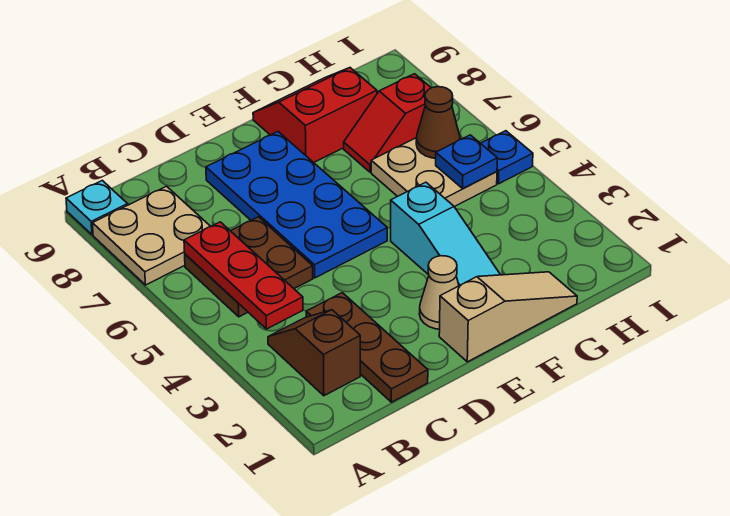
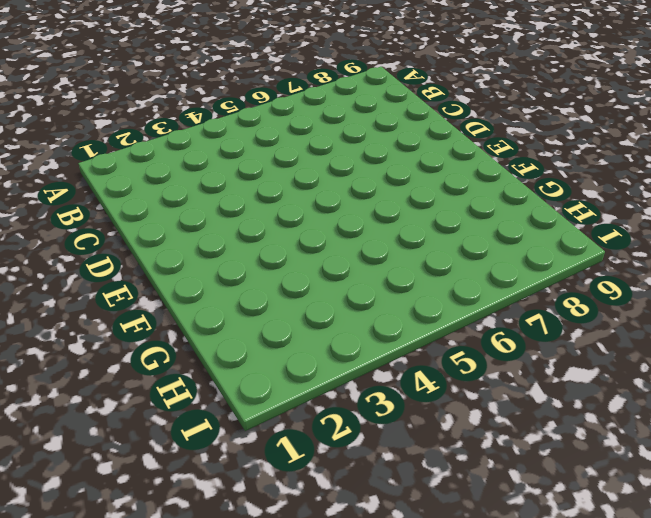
none -> tan plate A7:B8 level 1
none -> cyan plate A9 level 1
none -> brown slope B2:B3 level 1 top 2

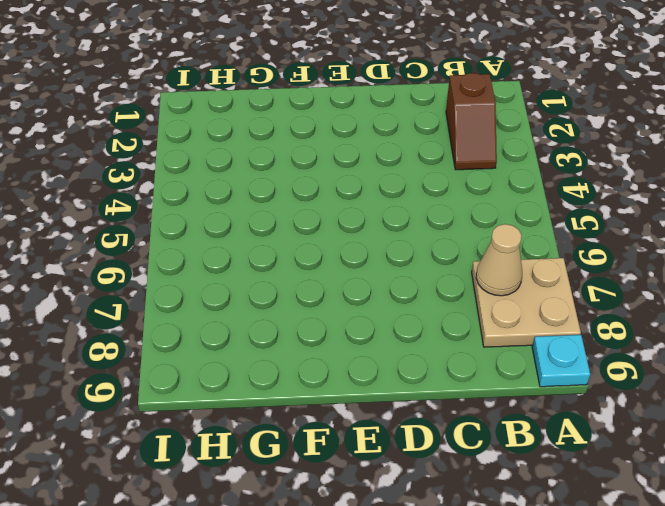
tan cone B7 level 2 -> tan cone E2 level 1
none -> brown plate B5:C6 level 1
none -> brown plate C1:C3 level 1
none -> blue plate D5:E8 level 1

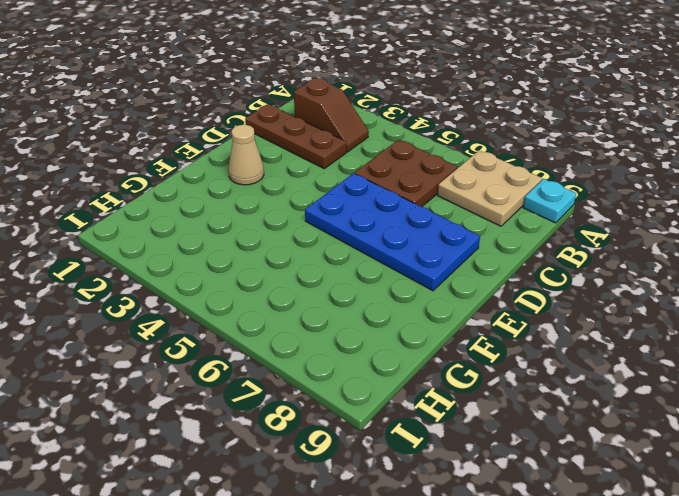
none -> tan slope E1:G1 level 1 top E
none -> cyan slope F2:F4 level 1 top 4
none -> red slope F8:G9 level 1 top 8

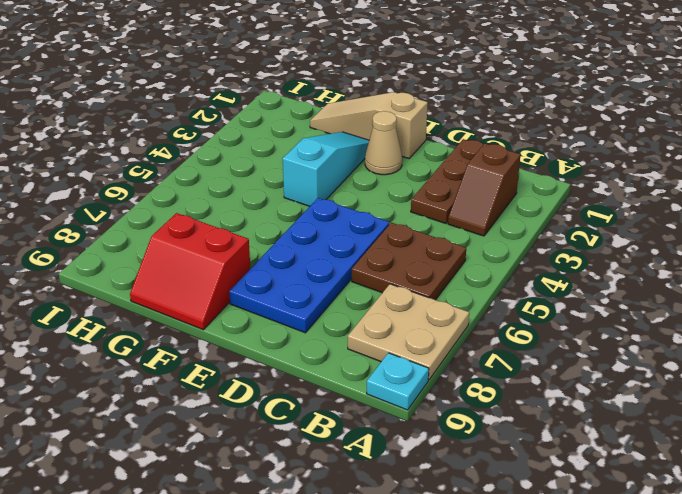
none -> tan plate G5:H6 level 1
none -> red slope G7:H7 level 1 top H
none -> blue plate I5 level 1

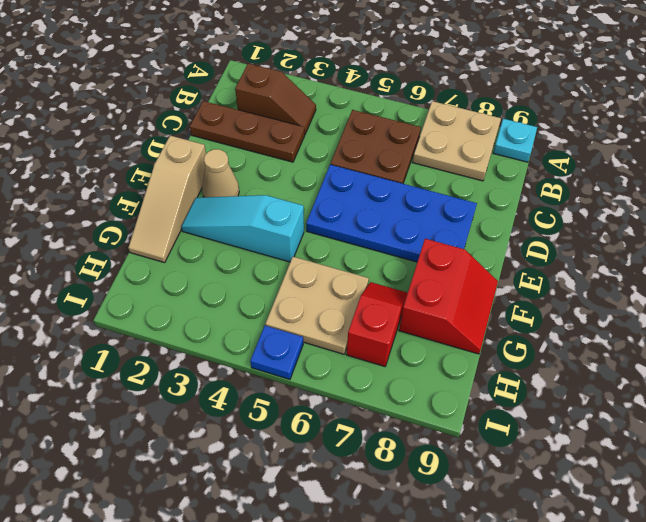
none -> red plate B4:B6 level 2
none -> blue plate H5 level 2
none -> brown cone H6 level 2

